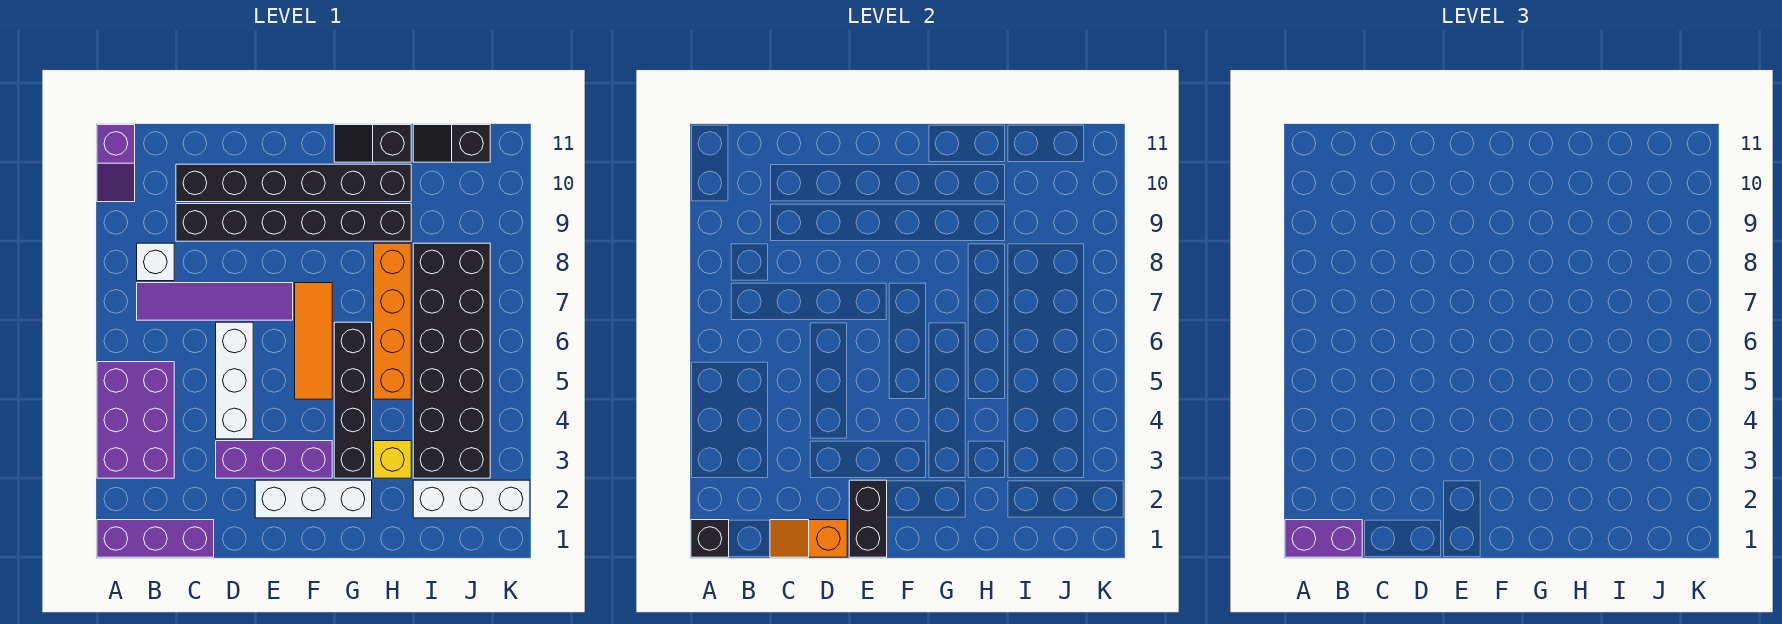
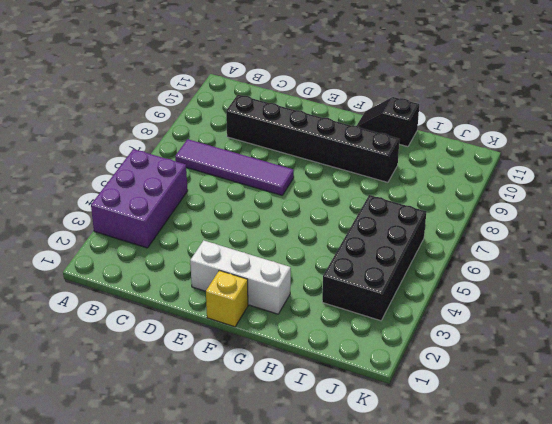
yellow brick F1 level 1 -> yellow brick H3 level 1
black brick I3:J6 level 1 -> black brick I3:J8 level 1
none -> purple brick A1:C1 level 1
none -> purple slope A10:A11 level 1 top 11
none -> white brick B8 level 1

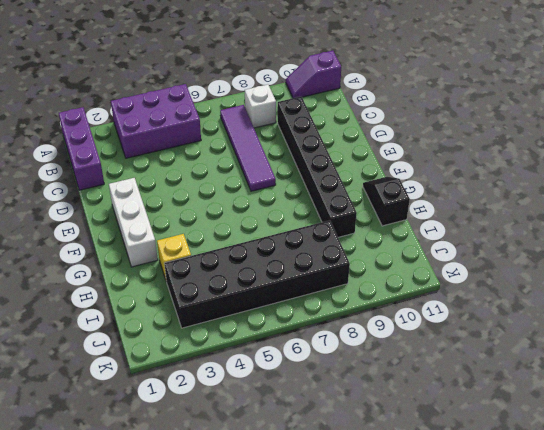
none -> black brick C10:H10 level 1
none -> purple brick D3:F3 level 1
none -> white brick D4:D6 level 1

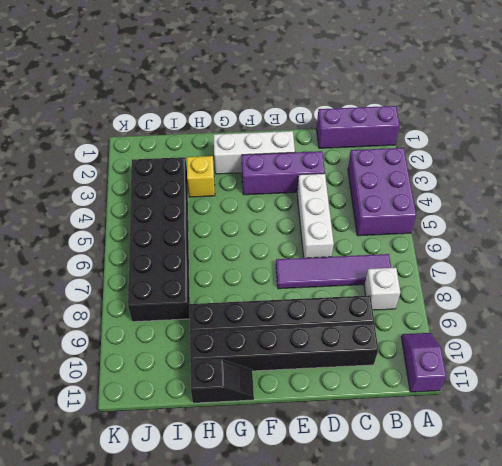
none -> orange tile F5:F7 level 1
none -> black brick G3:G6 level 1
none -> orange brick H5:H8 level 1

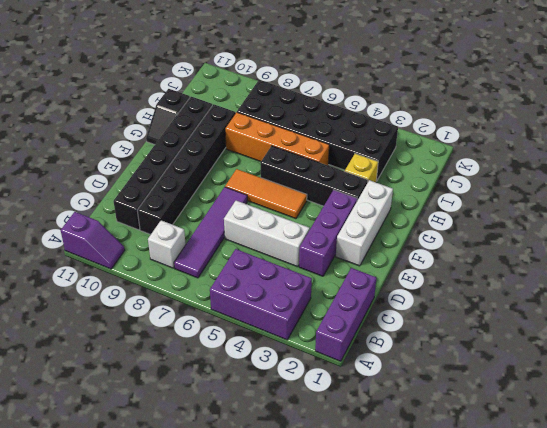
none -> white brick I2:K2 level 1
none -> black slope I11:J11 level 1 top J
none -> black brick A1 level 2

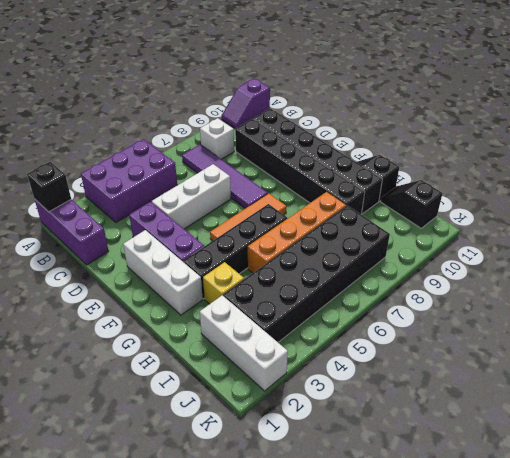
none -> orange slope C1:D1 level 2 top D
none -> black brick E1:E2 level 2
none -> purple brick A1:B1 level 3

